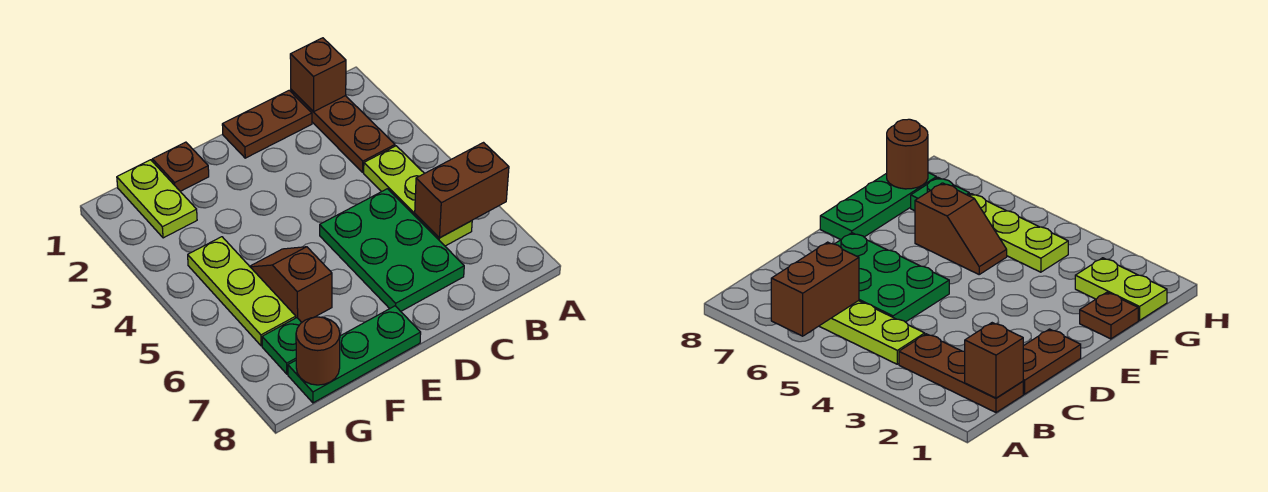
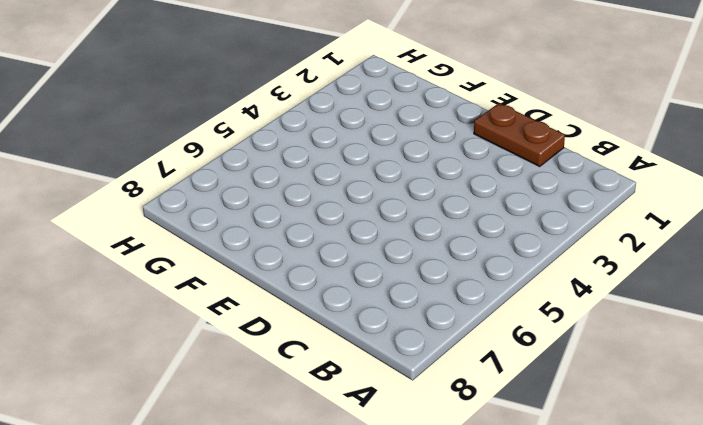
none -> brown plate B1:B3 level 1
none -> lime plate B4:B6 level 1
none -> green plate C5:D7 level 1

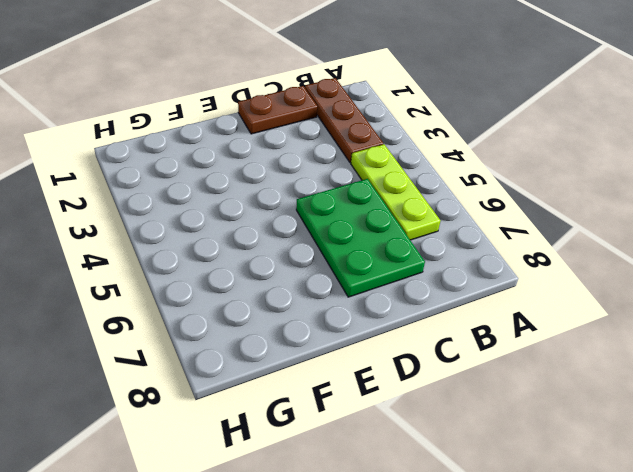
none -> green plate E8:G8 level 1
none -> brown plate F1 level 1
none -> brown slope F5:F6 level 1 top 6

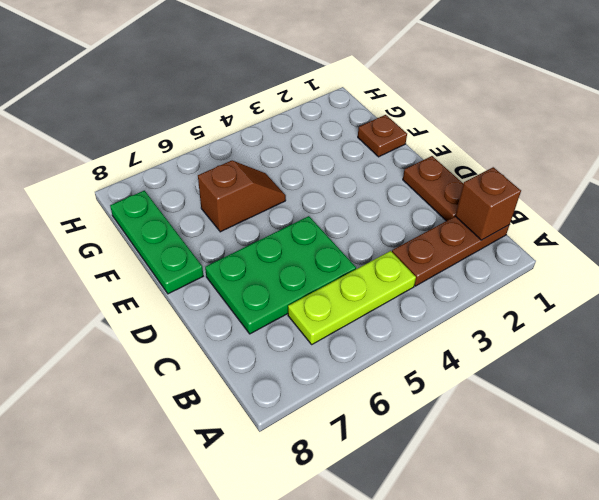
none -> lime plate G1:G2 level 1
none -> lime plate G4:G6 level 1
none -> green plate G7 level 1

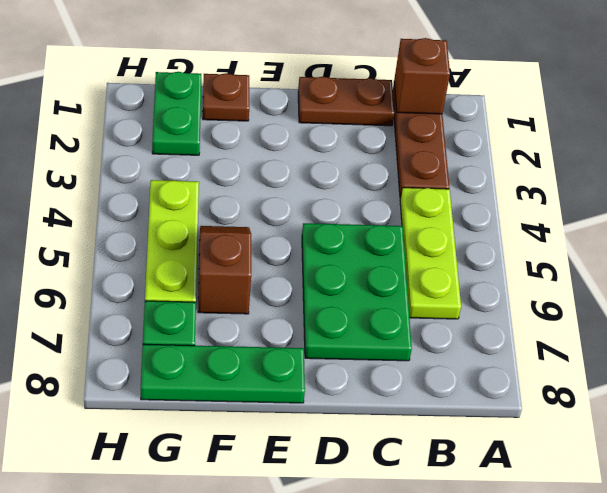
green plate G1:G2 level 1 -> lime plate G1:G2 level 1
none -> brown brick A6:B6 level 2
none -> brown round brick G8 level 2

